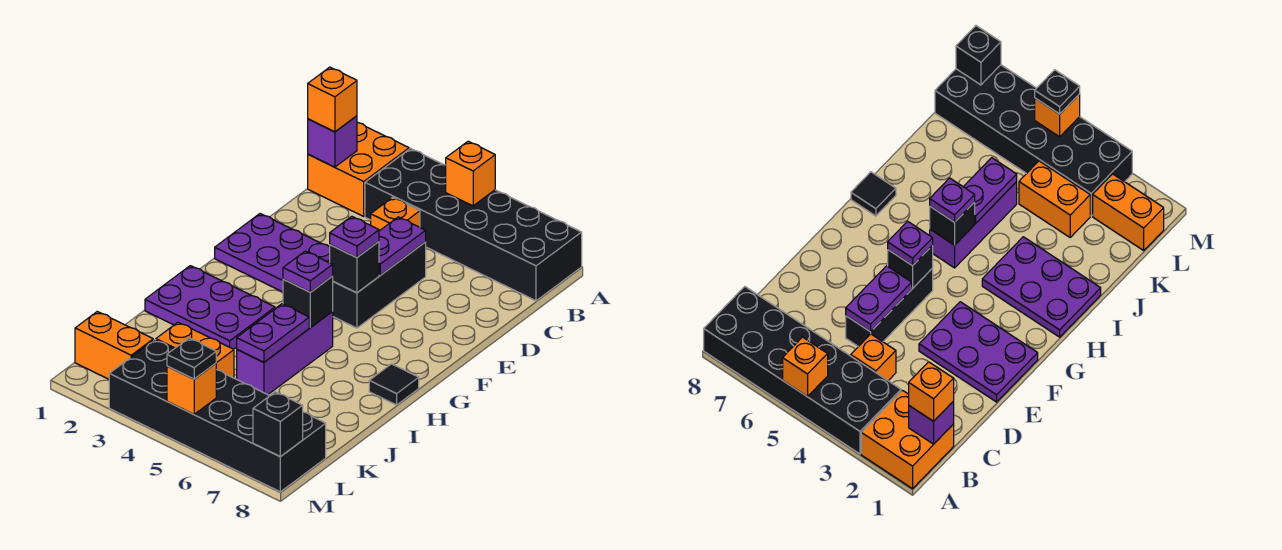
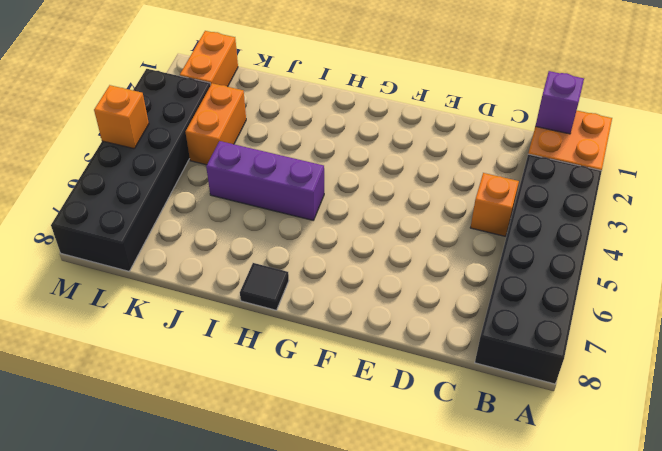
none -> black brick D5:F5 level 1
none -> purple plate E1:F3 level 1
none -> purple plate H1:I3 level 1

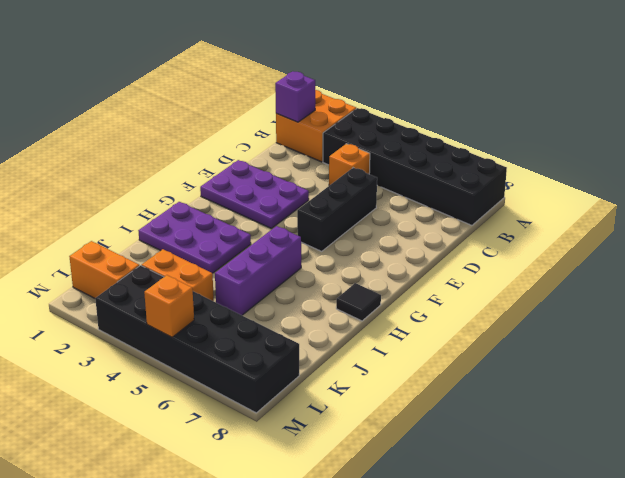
none -> orange brick A5 level 2
none -> purple plate D5:E5 level 2
none -> black brick F5 level 2

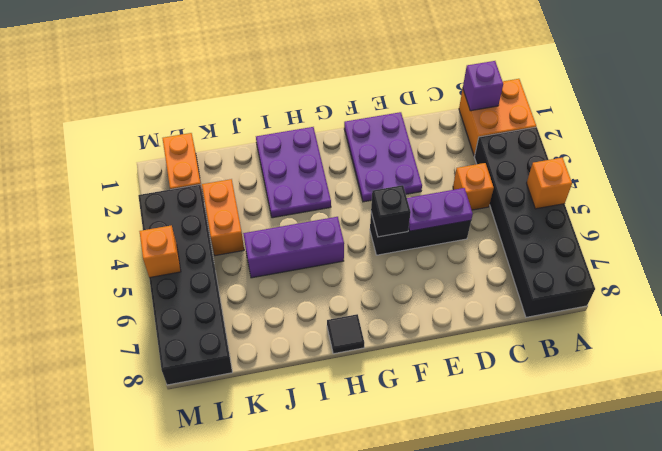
none -> black brick H5 level 2
none -> purple plate I5:J5 level 2
none -> black brick M8 level 2

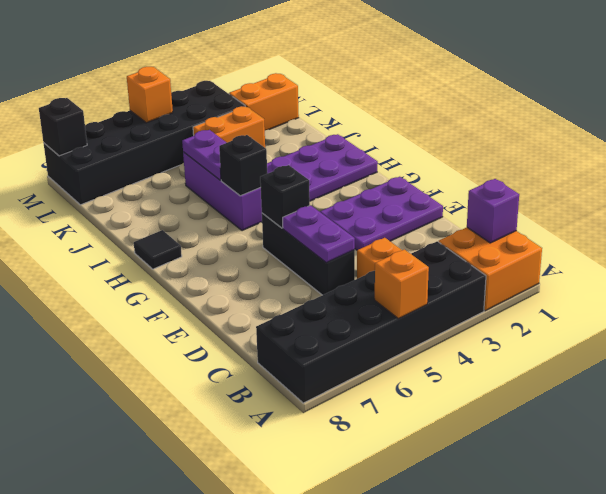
none -> orange brick B1 level 3
none -> purple plate F5 level 3
none -> purple plate H5 level 3

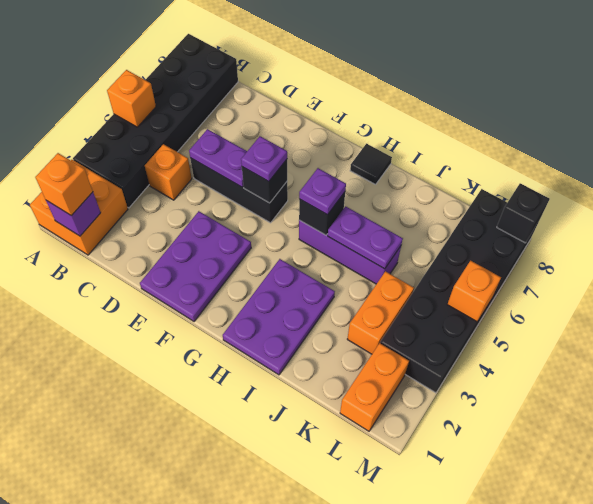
none -> black plate M5 level 3

